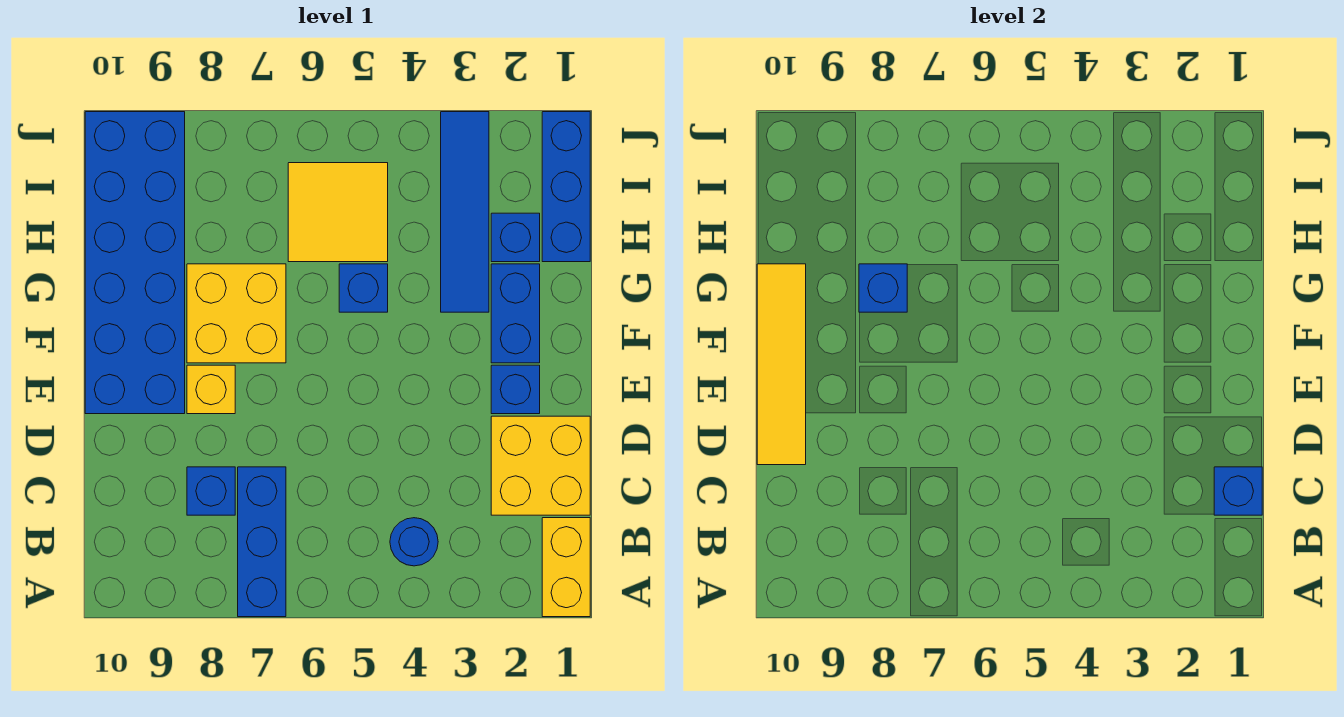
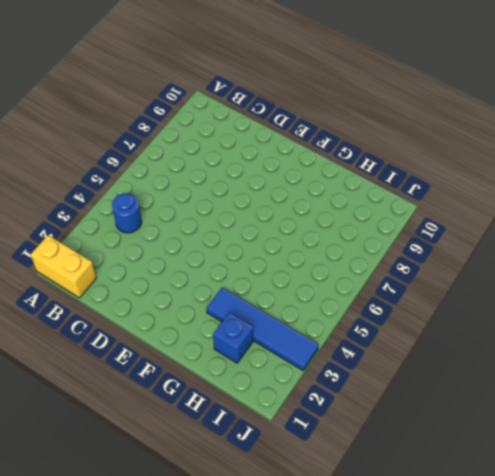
none -> blue brick A7:C7 level 1
none -> yellow brick C1:D2 level 1
none -> blue brick C8 level 1

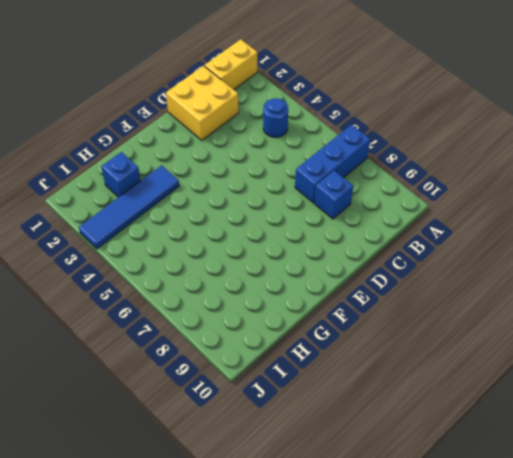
none -> blue brick E2 level 1
none -> yellow brick E8 level 1
none -> blue brick E9:J10 level 1

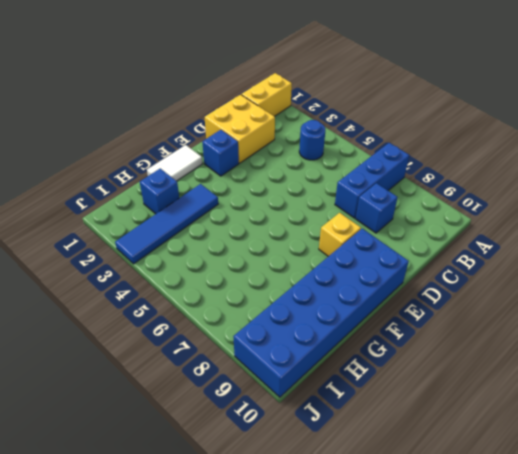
white tile F1:G1 level 1 -> none
none -> blue brick F2:G2 level 1
none -> yellow brick F7:G8 level 1
none -> blue brick G5 level 1

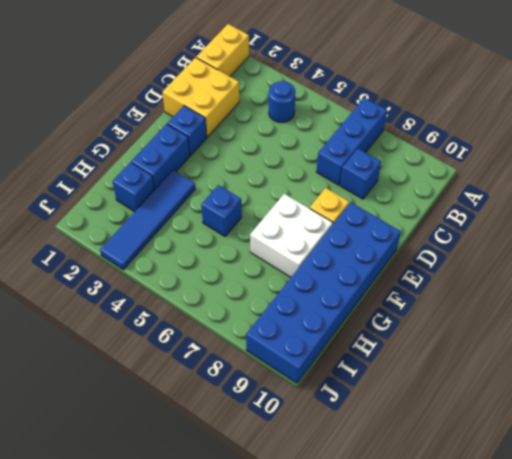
white brick F7:G8 level 1 -> yellow brick F7:G8 level 1
none -> blue brick H1:J1 level 1
none -> yellow tile H5:I6 level 1
none -> blue brick C1 level 2

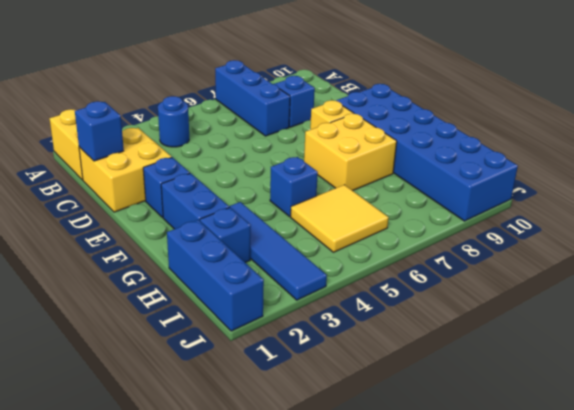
none -> yellow tile D10:G10 level 2
none -> blue brick G8 level 2

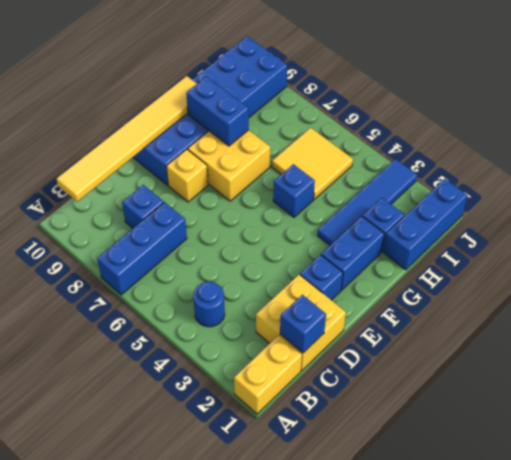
yellow tile B10:G10 level 2 -> yellow tile D10:G10 level 2
blue brick G8:G9 level 2 -> blue brick G8 level 2

